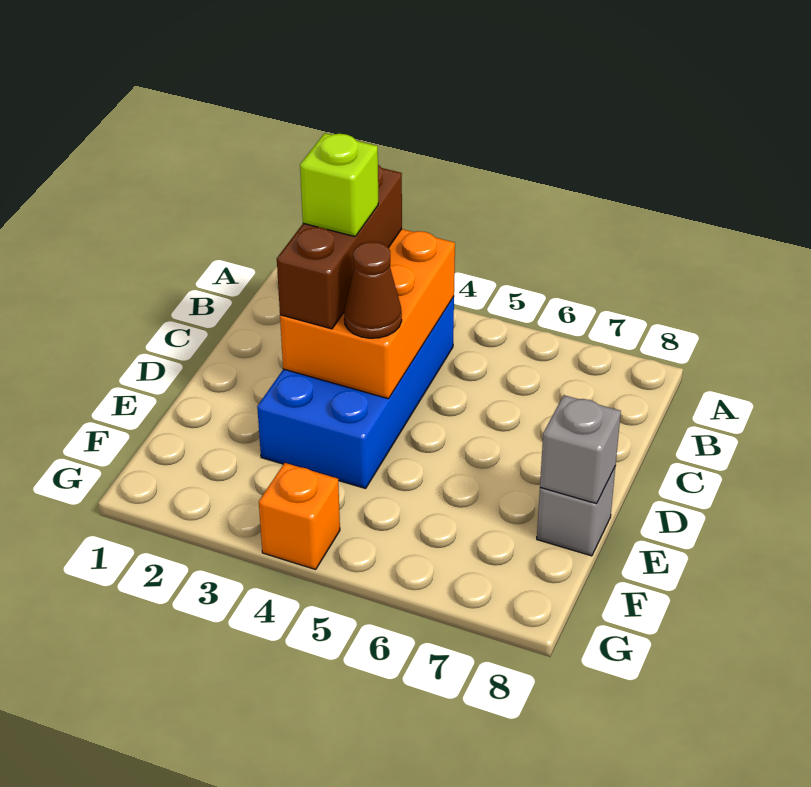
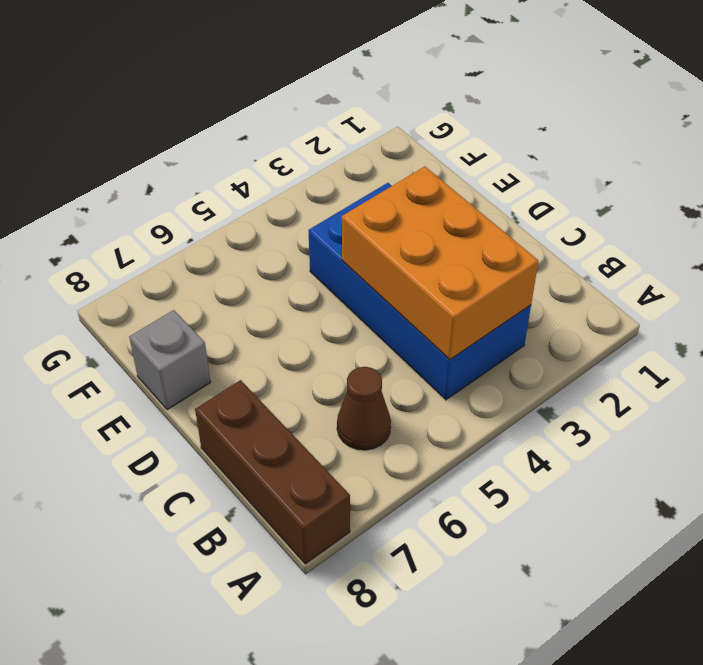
brown brick A8:C8 level 1 -> brown brick B3:D3 level 3
brown cone B6 level 1 -> brown cone D4 level 3
none -> orange brick G4 level 1
none -> grey brick E8 level 2

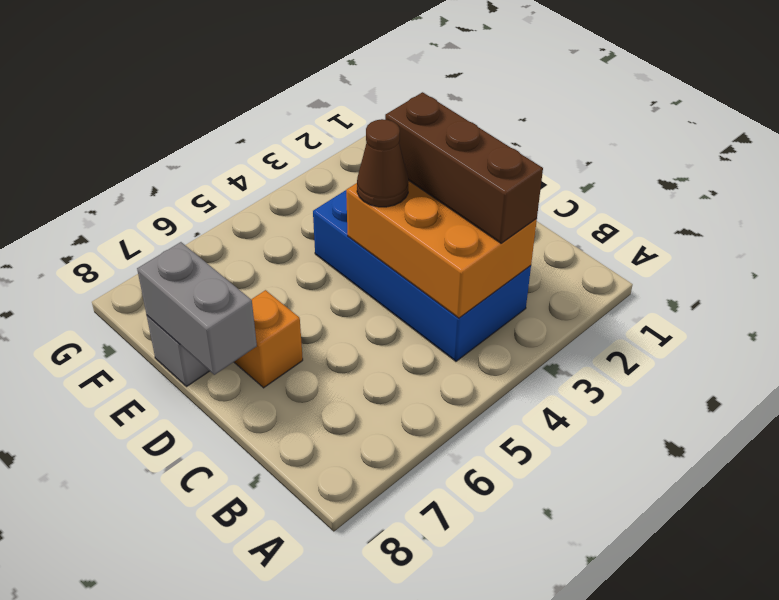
orange brick D7 level 1 -> orange brick G4 level 1
grey brick D8:E8 level 2 -> grey brick E8 level 2
none -> lime brick C3 level 4

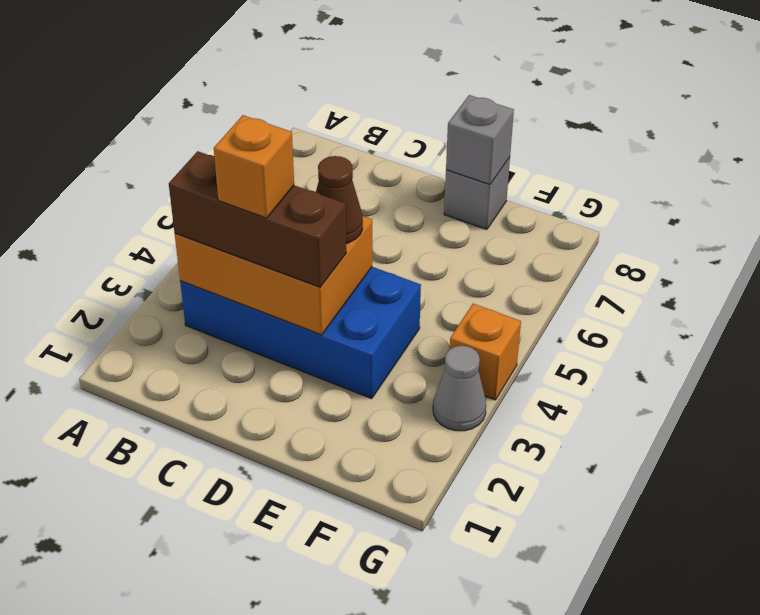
orange brick C3 level 4 -> lime brick C3 level 4
grey cone G3 level 1 -> none

